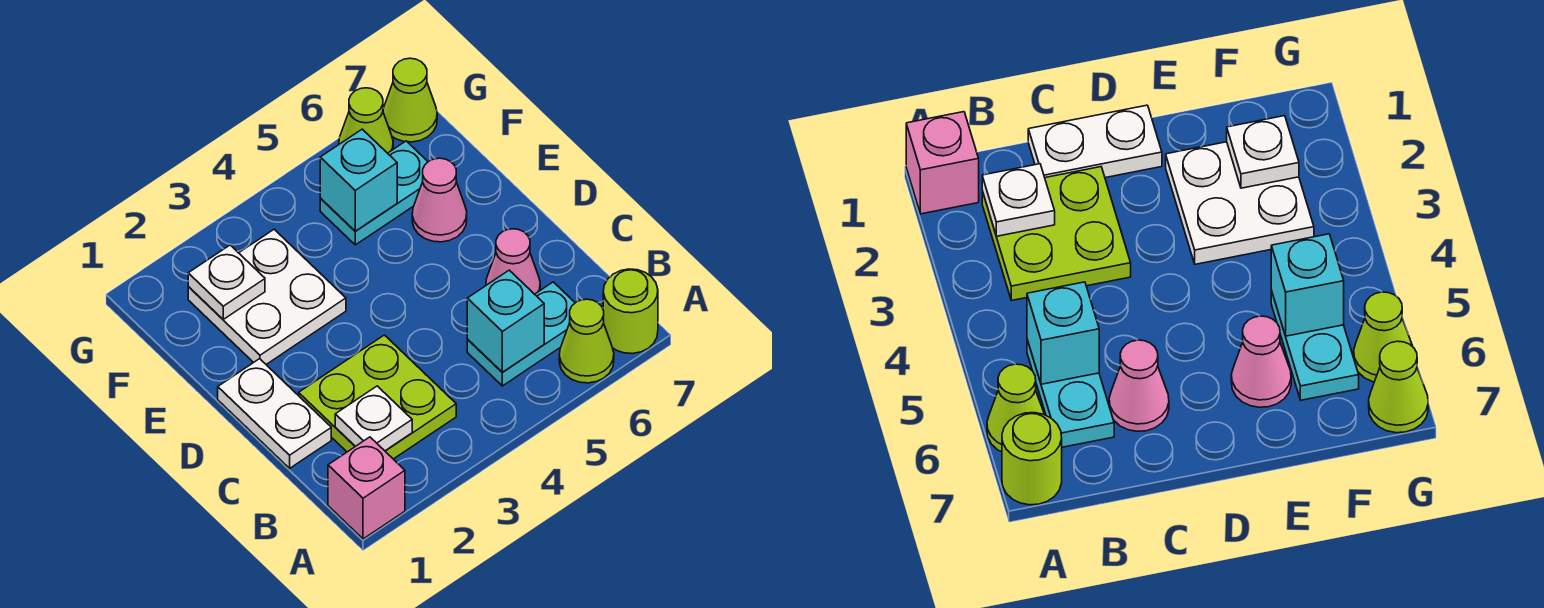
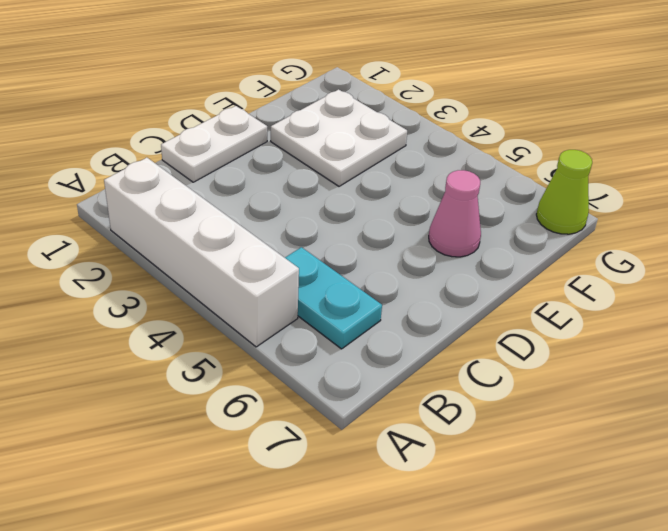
white brick A2:A5 level 1 -> none
none -> pink brick A1 level 1
none -> lime cone A6 level 1
none -> lime round brick A7 level 1

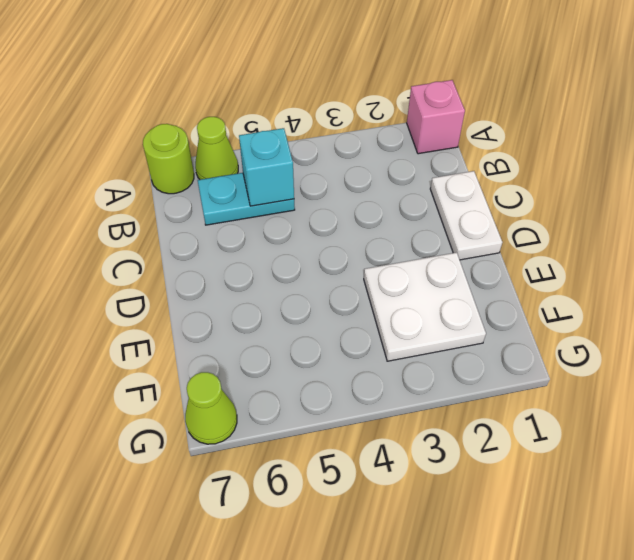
none -> lime plate B2:C3 level 1
none -> pink cone C6 level 1
none -> pink cone E6 level 1

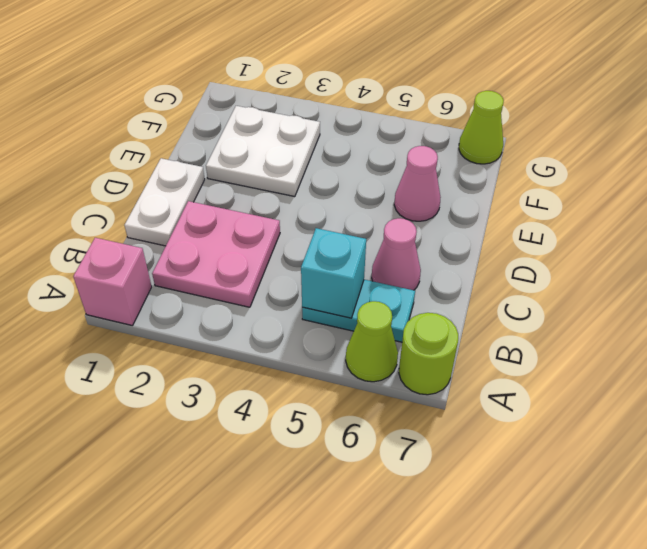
pink plate B2:C3 level 1 -> lime plate B2:C3 level 1
none -> cyan plate F5:F6 level 1
none -> lime cone G6 level 1
none -> white plate B2 level 2

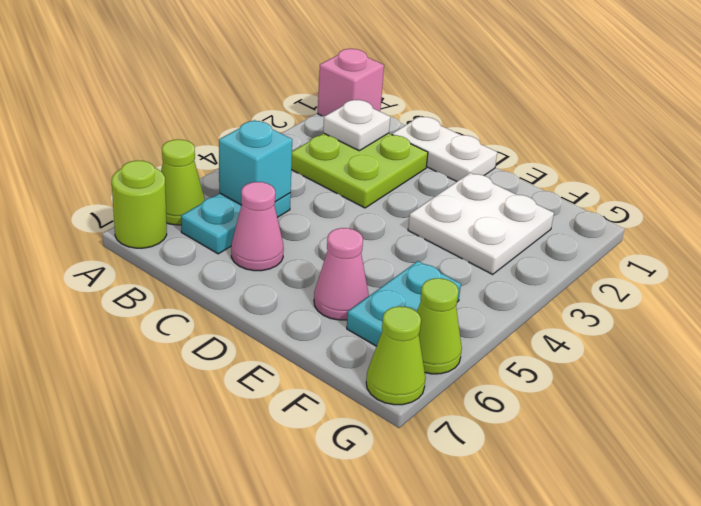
none -> white plate F2 level 2
none -> cyan brick F5 level 2

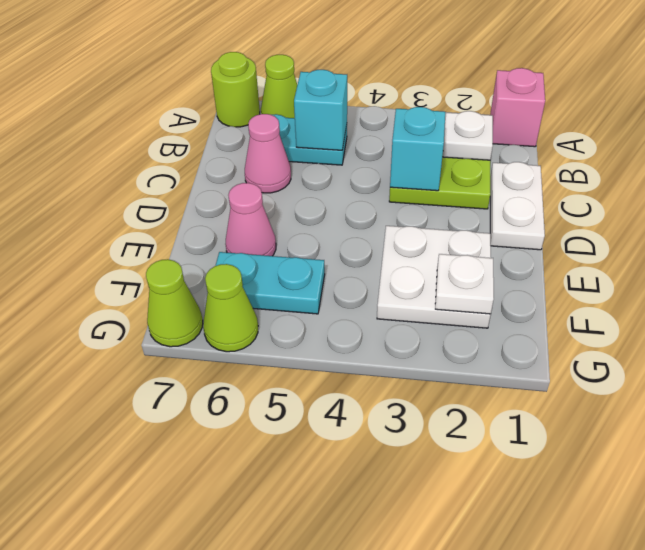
cyan brick C3 level 2 -> cyan brick F5 level 2

